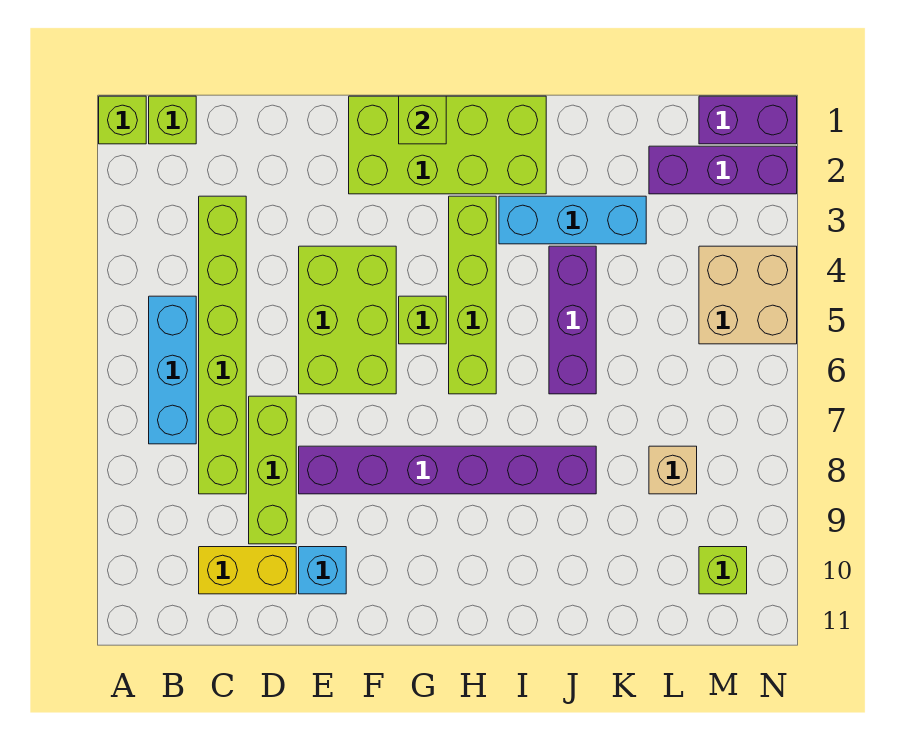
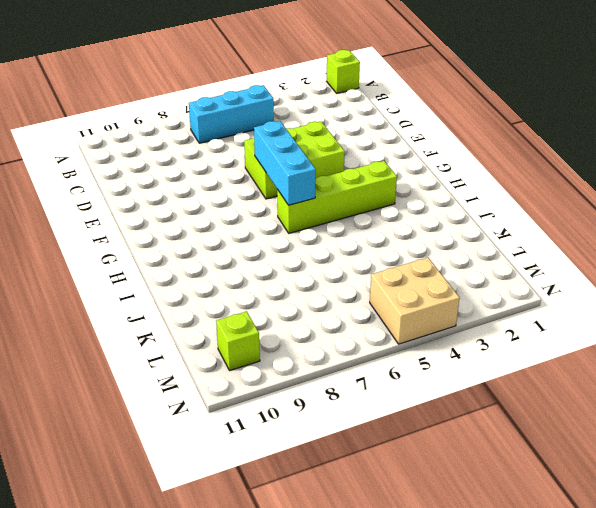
cyan brick F6:H6 level 2 -> cyan brick I3:K3 level 1
none -> lime brick B1 level 1
none -> lime brick C3:C8 level 1
none -> yellow brick C10:D10 level 1

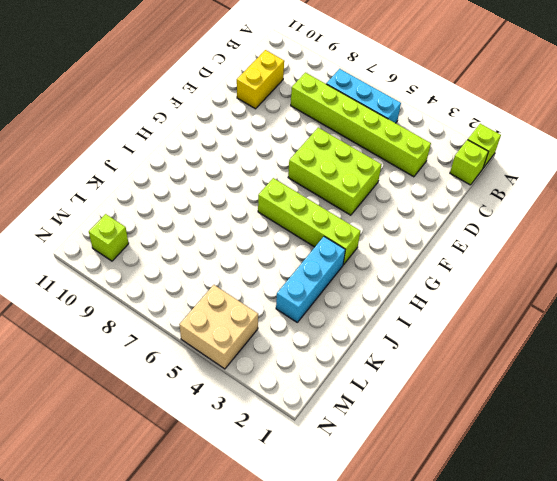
none -> lime brick D7:D9 level 1
none -> purple brick E8:J8 level 1
none -> cyan brick E10 level 1

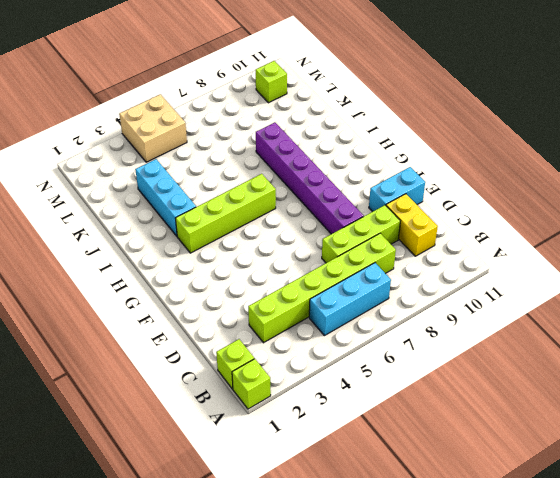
cyan brick E10:E11 level 1 -> cyan brick E10 level 1
none -> lime brick E4:F6 level 1
none -> lime brick F1:I2 level 1
none -> lime brick G5 level 1

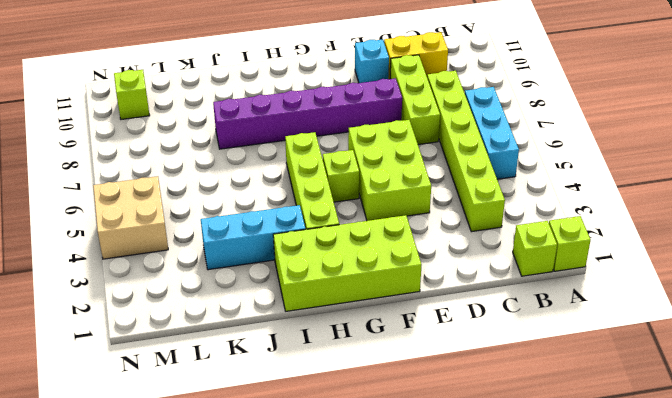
none -> purple brick J4:J6 level 1
none -> purple brick L2:N2 level 1
none -> tan brick L8 level 1

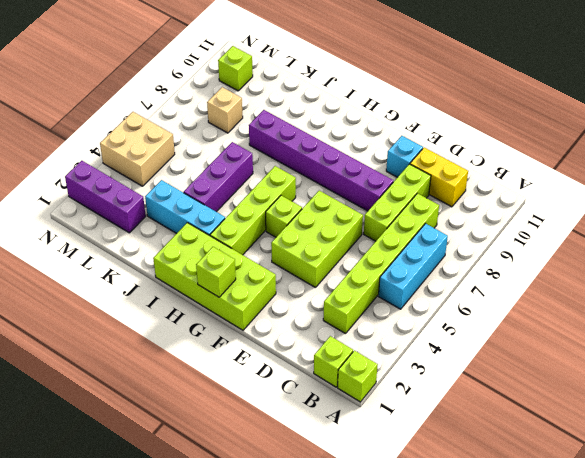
none -> purple brick M1:N1 level 1

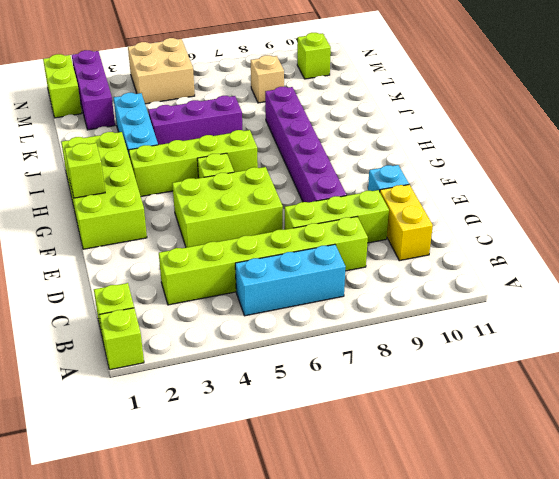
lime brick M1:N1 level 1 -> purple brick M1:N1 level 1

